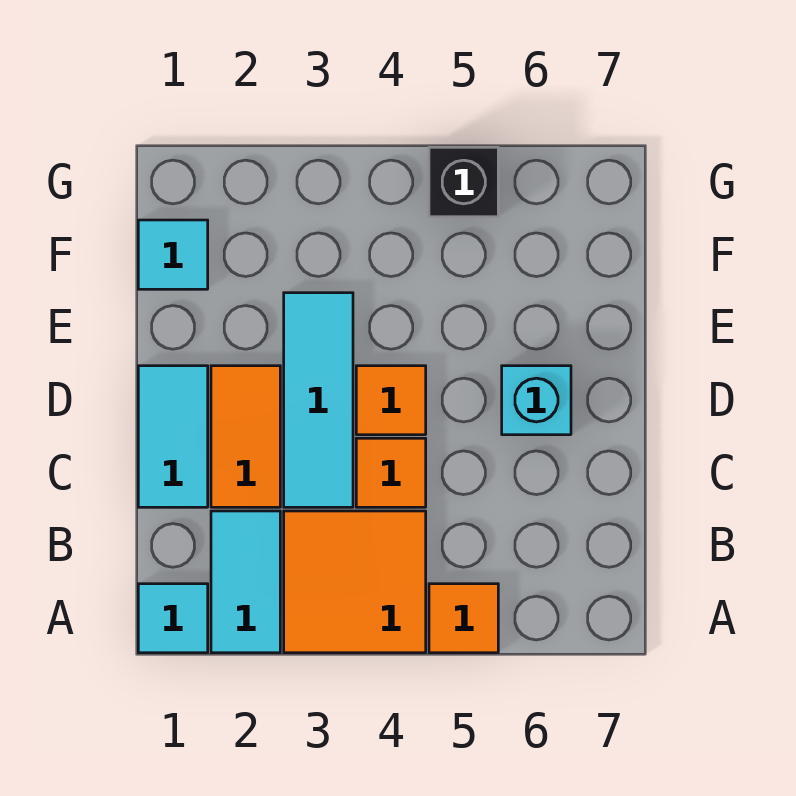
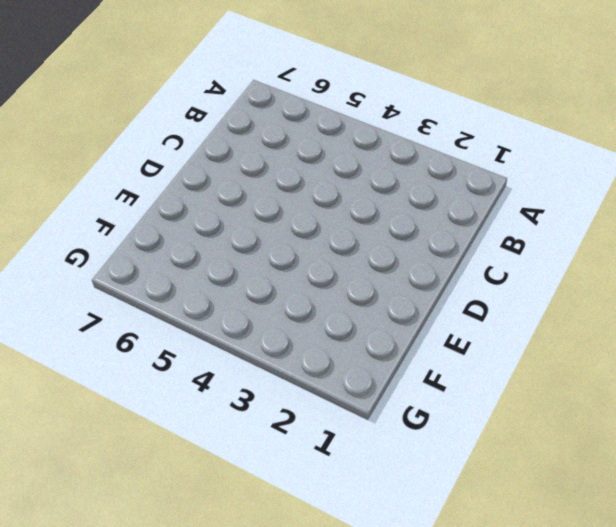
none -> cyan tile A1 level 1
none -> cyan tile A2:B2 level 1
none -> orange tile A3:B4 level 1

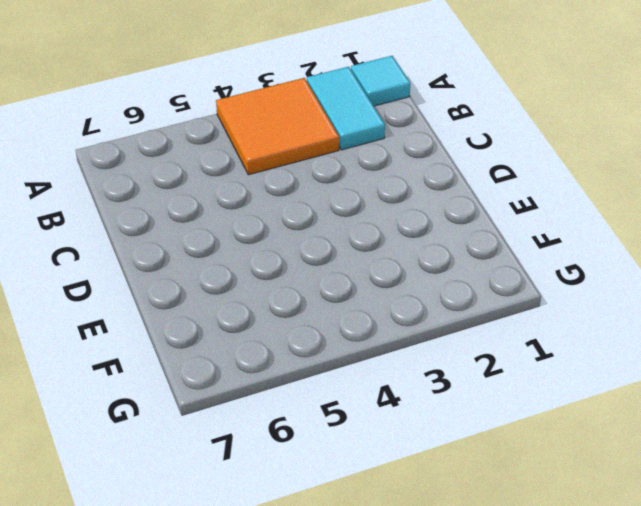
none -> orange tile A5 level 1
none -> cyan tile C1:D1 level 1
none -> orange tile C2:D2 level 1

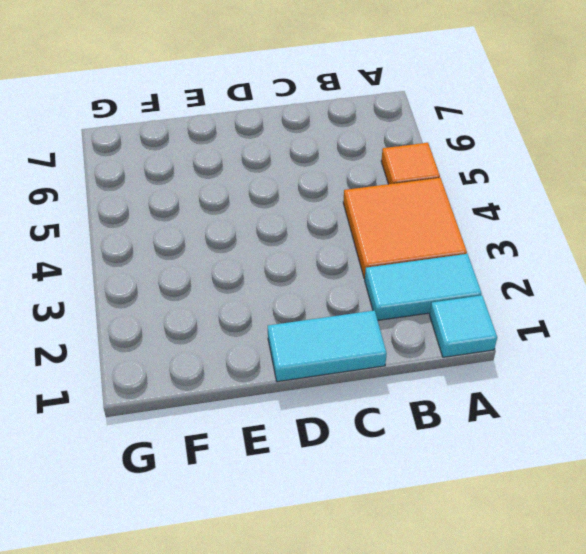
none -> orange tile C2:D2 level 1
none -> cyan tile C3:E3 level 1
none -> orange tile C4 level 1

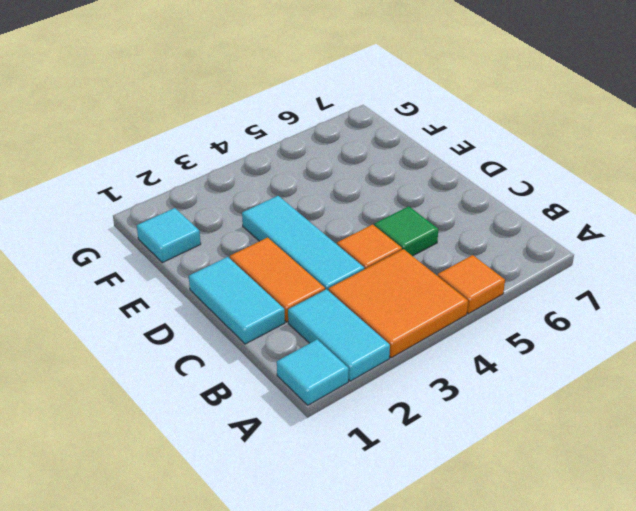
green tile C5 level 1 -> none
none -> orange tile D4 level 1
none -> cyan brick D6 level 1
none -> black brick G5 level 1

